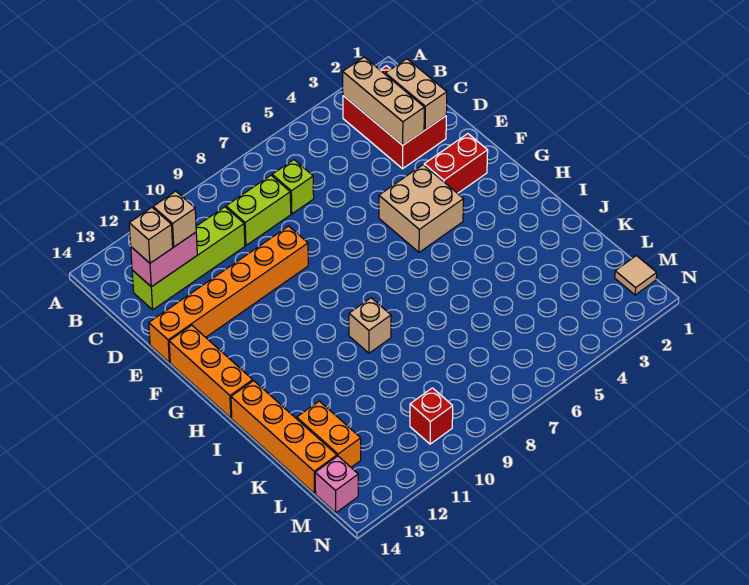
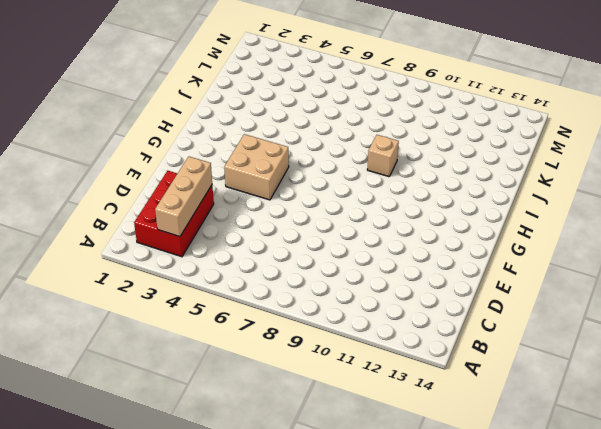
none -> lime brick C7 level 1
none -> lime brick C8:C9 level 1
none -> lime brick C10:C13 level 1

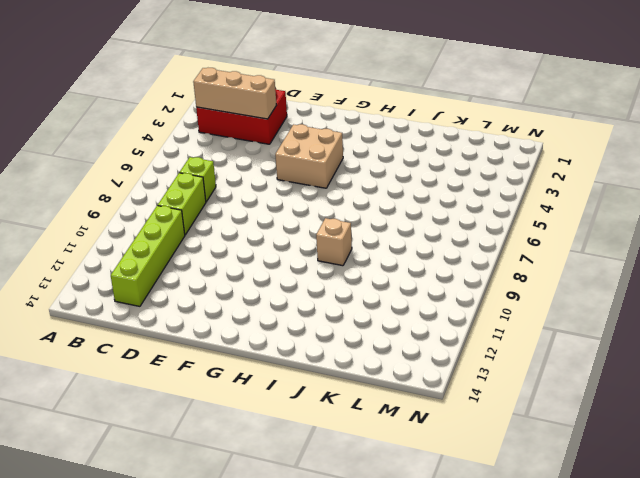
none -> orange brick E9:E14 level 1
none -> red brick F2:F3 level 1
none -> orange brick F14:H14 level 1

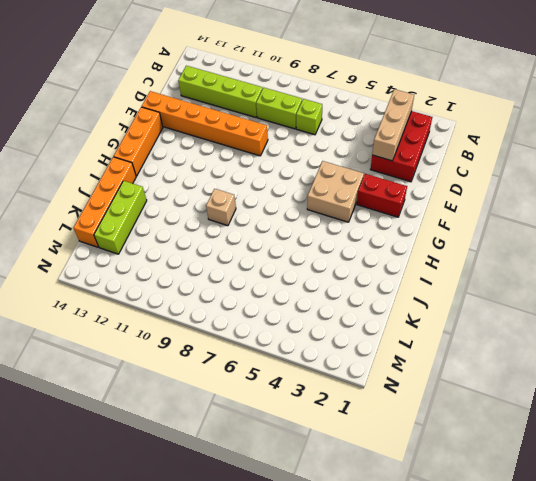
lime brick J13:L13 level 1 -> orange brick K13:L13 level 1
none -> tan tile M1 level 1
none -> red brick M10 level 1
none -> pink brick M14 level 1

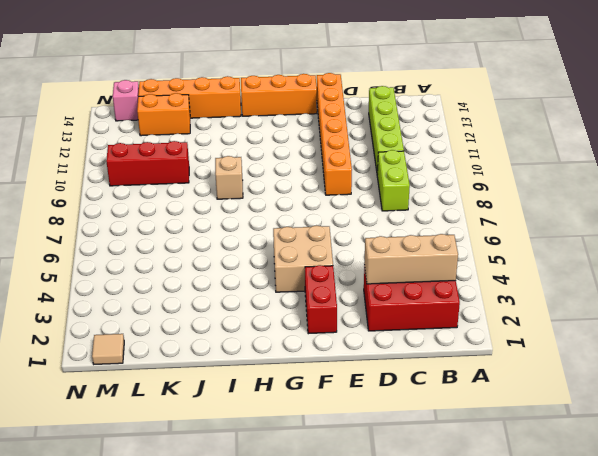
red brick K10:M10 level 1 -> red brick M10 level 1
none -> lime brick C7 level 1
none -> tan brick C2:D2 level 2
none -> pink brick C12:C13 level 2

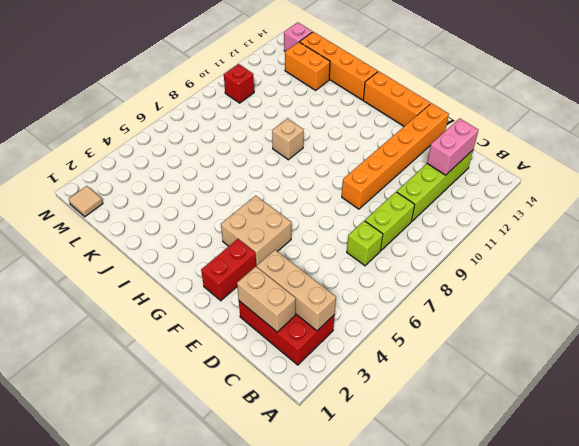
none -> tan brick C12 level 3
none -> tan brick C13 level 3

